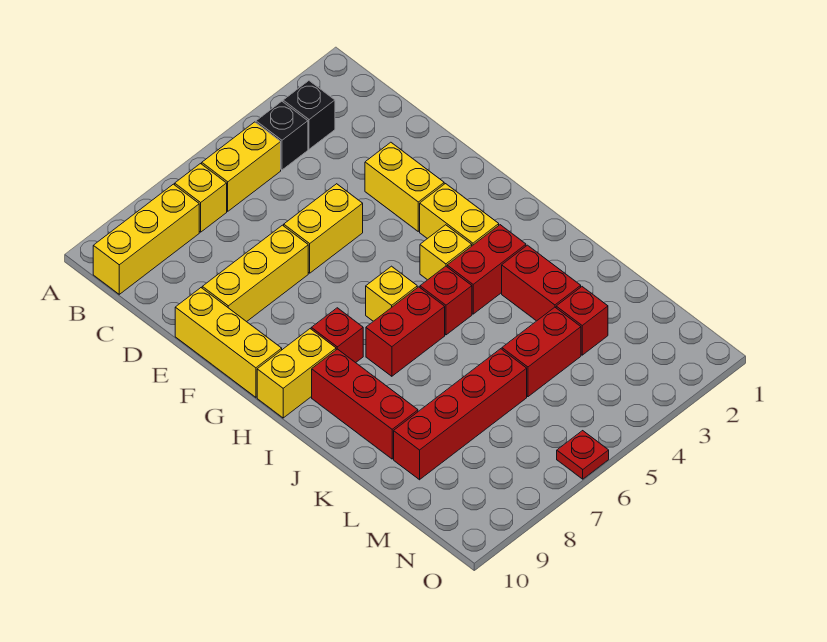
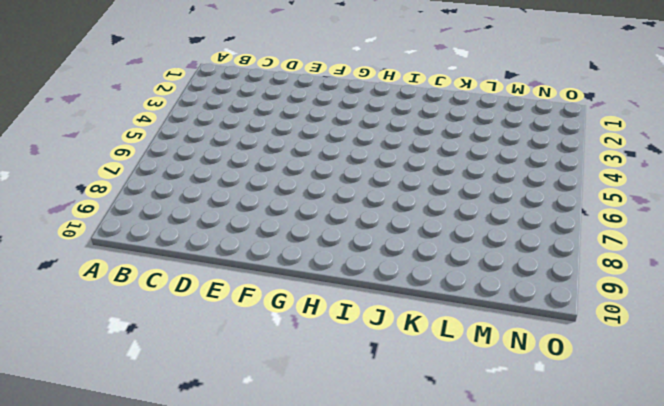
none -> black brick B3 level 1
none -> black brick B4 level 1
none -> yellow brick B5:B6 level 1

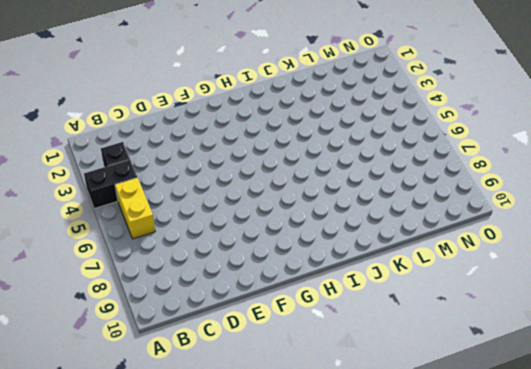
black brick A4:B4 level 1 -> black brick B4 level 1
none -> yellow brick B7 level 1
none -> yellow brick B8:B10 level 1
none -> yellow brick E3:F3 level 1

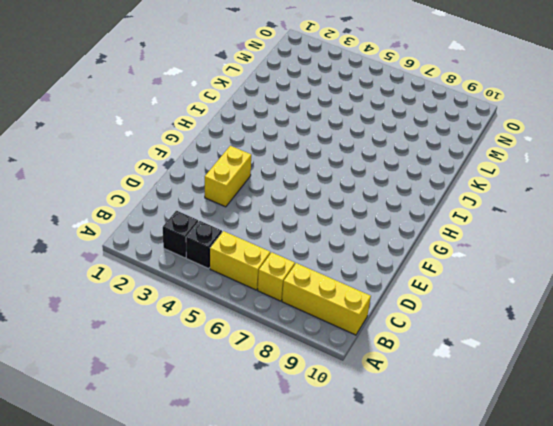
none -> yellow brick E5:E6 level 1
none -> yellow brick E7:E9 level 1
none -> yellow brick E10:G10 level 1

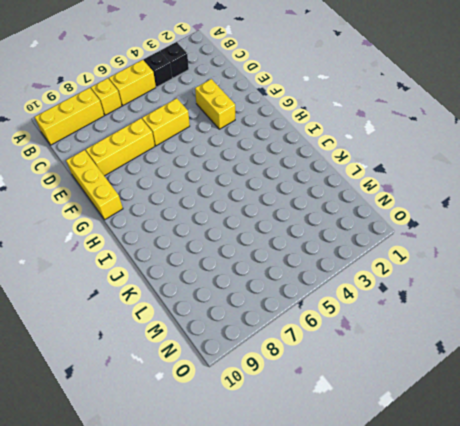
none -> yellow brick G3:H3 level 1
none -> yellow brick H4 level 1
none -> yellow brick H6 level 1

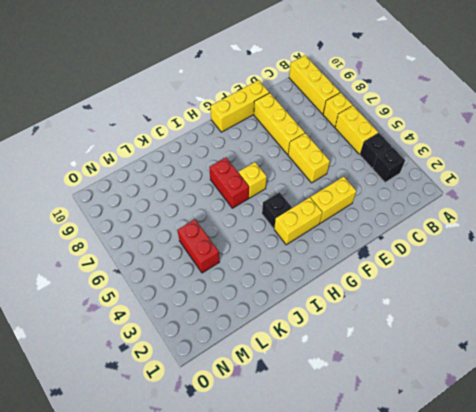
black brick H4 level 1 -> yellow brick H4 level 1
none -> red brick H8 level 1
none -> yellow brick H9:H10 level 1
none -> red brick I3:I4 level 1

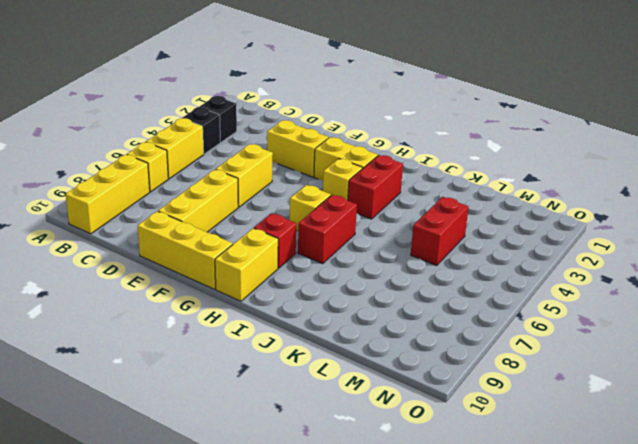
none -> red brick I5 level 1
none -> red brick I9:K9 level 1
none -> red brick J3:K3 level 1

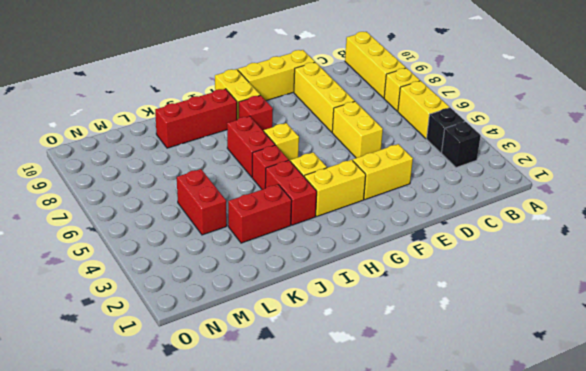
none -> red brick L3 level 1
none -> red brick L6:L9 level 1
none -> red plate O6 level 1

